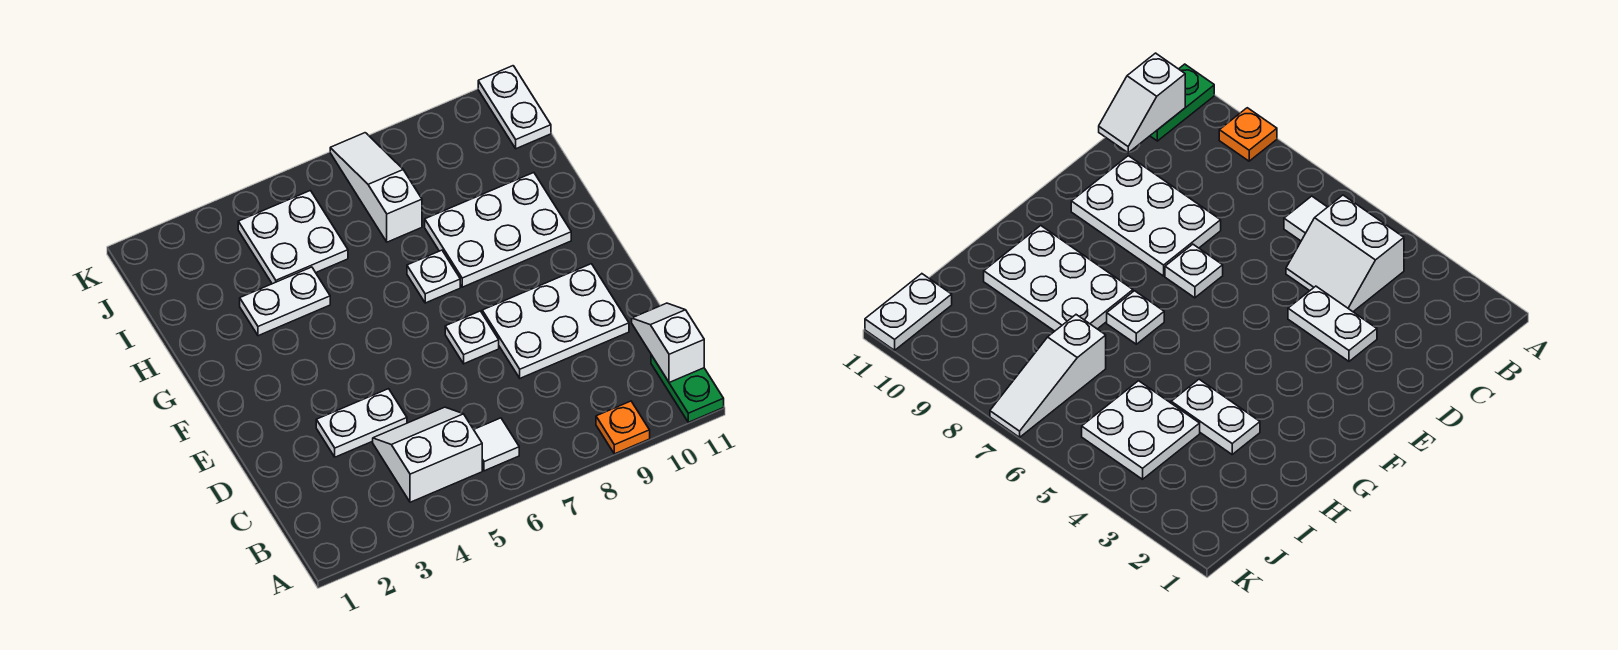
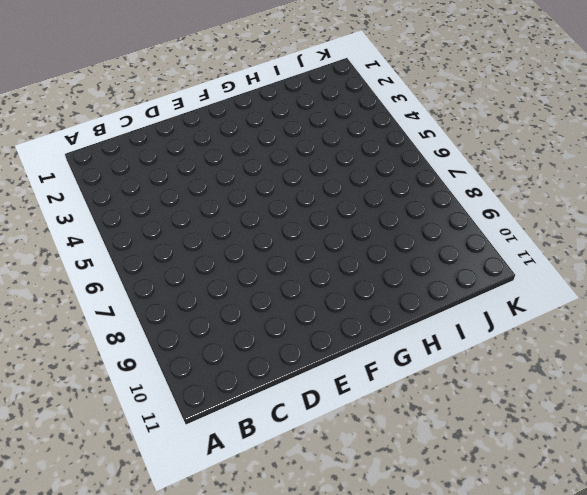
none -> orange plate A9 level 1
none -> green plate A11:B11 level 1
none -> white slope B4:C5 level 1 top B

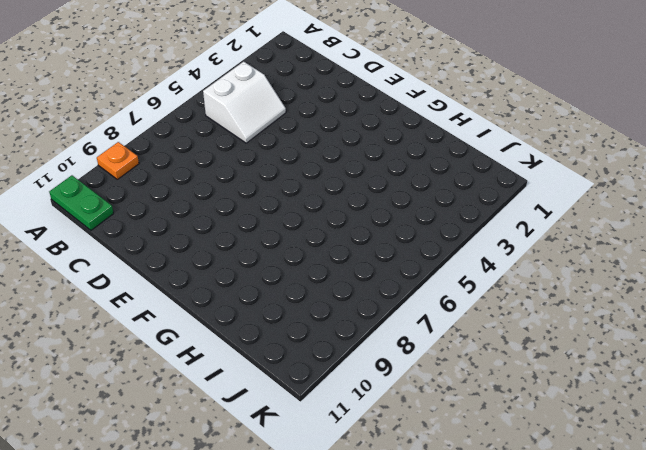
none -> white tile B6 level 1
none -> white plate D3:D4 level 1
none -> white plate D8:E10 level 1

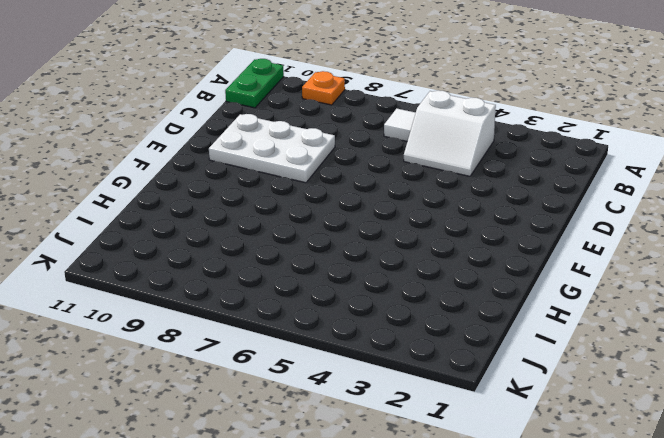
none -> white plate D3:D4 level 1
none -> white plate E7 level 1
none -> white plate G7 level 1

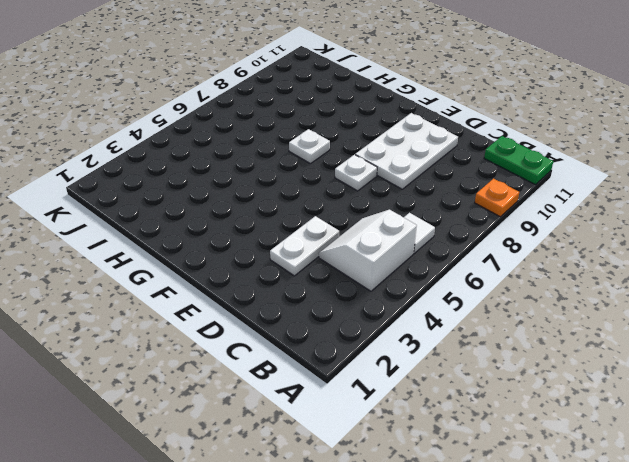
none -> white plate G8:H10 level 1
none -> white plate H3:H4 level 1
none -> white plate I4:J5 level 1

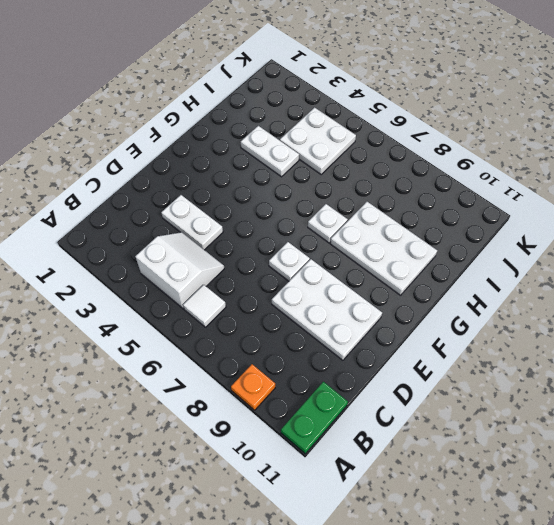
none -> white slope I7:K7 level 1 top I
none -> white plate J11:K11 level 1
none -> white slope B11:C11 level 2 top B

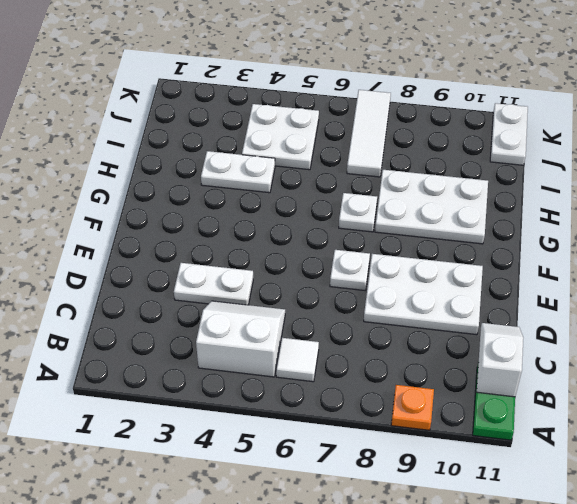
white tile I7:K7 level 1 -> white slope I7:K7 level 1 top I

